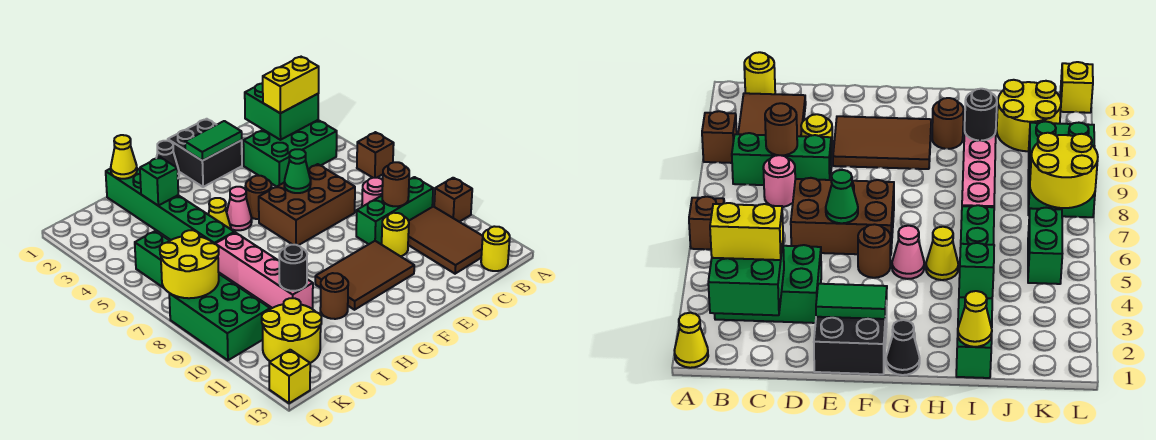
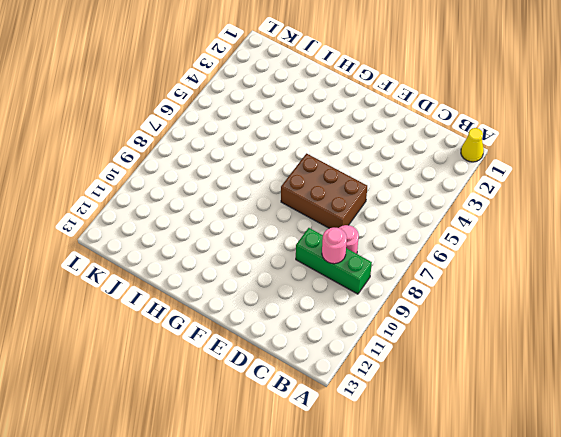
pink round brick C9 level 2 -> brown round brick C9 level 2
none -> brown brick A6 level 1
none -> brown brick A10 level 1
none -> green brick B3:D4 level 1
none -> brown tile B10:C12 level 1

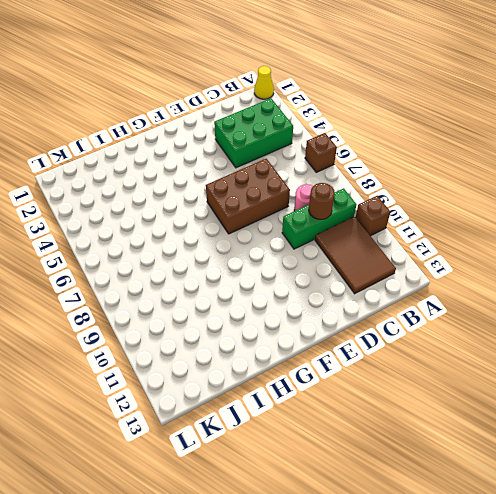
none -> yellow round brick B13 level 1
none -> yellow round brick D10 level 1
none -> black brick E1:F2 level 1
none -> brown tile E10:G11 level 1

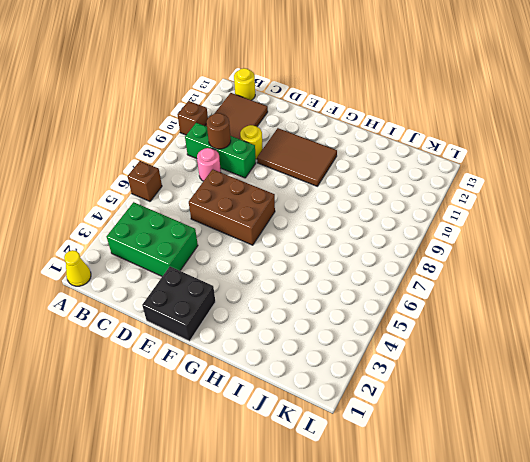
none -> brown round brick F5 level 1
none -> black cone G1 level 1
none -> pink cone G5 level 1
none -> yellow cone H5 level 1

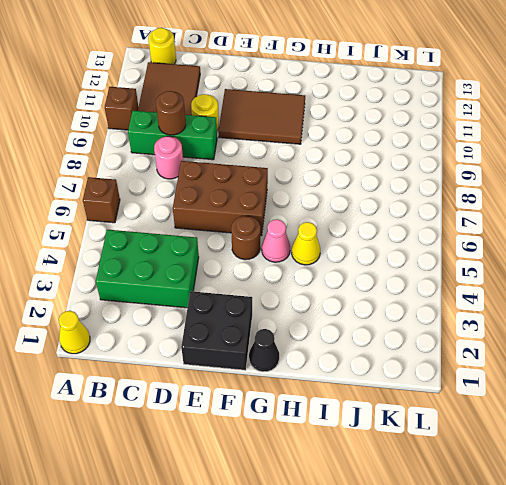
none -> brown round brick H11 level 1
none -> green brick I1:I6 level 1
none -> pink brick I7:I10 level 1
none -> yellow round brick J11:K12 level 1

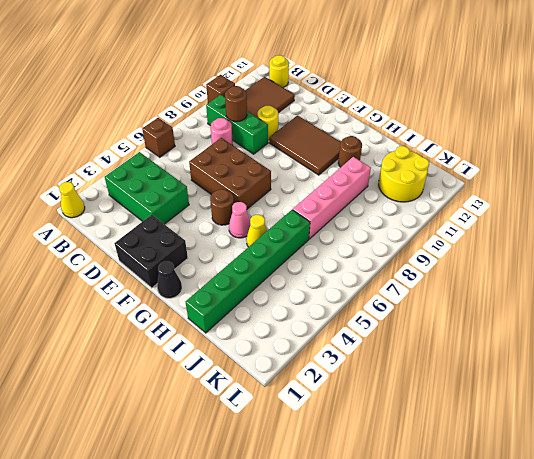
none -> green brick K5:K6 level 1
none -> green brick K8:L10 level 1
none -> yellow brick L13 level 1
none -> green brick B2:C3 level 2

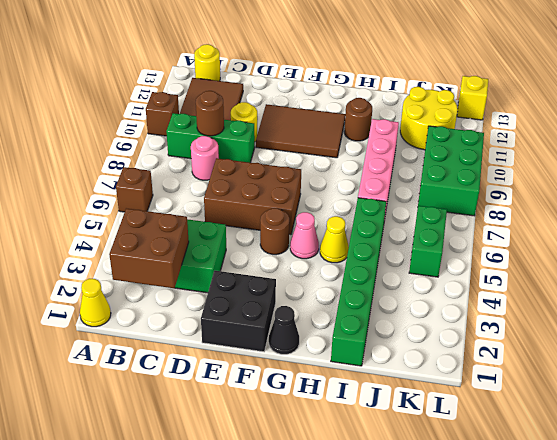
brown brick B2:C3 level 2 -> green brick B2:C3 level 2
none -> green tile E2:F2 level 2
none -> green cone E6 level 2
none -> yellow cone I1 level 2
none -> green brick I3 level 2

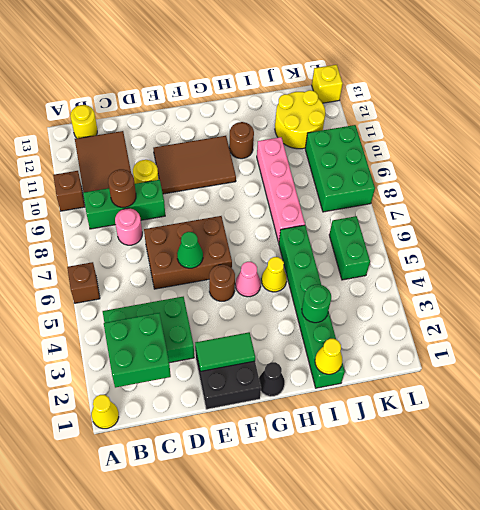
green round brick I3 level 2 -> green brick I3 level 2
none -> black round brick I10 level 2
none -> yellow round brick K7:L8 level 2
none -> yellow brick B3:C3 level 3

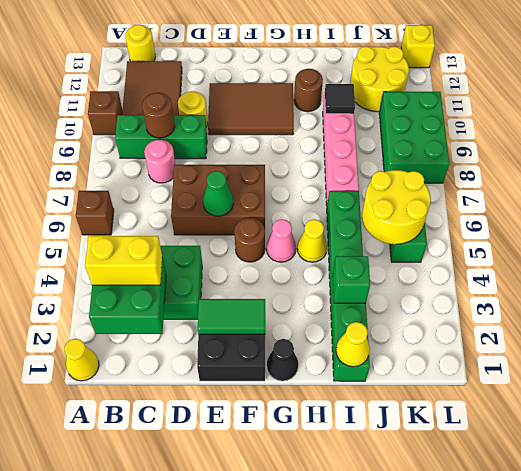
black tile I10 level 2 -> black round brick I10 level 2
yellow round brick J5:K6 level 2 -> yellow round brick K7:L8 level 2

